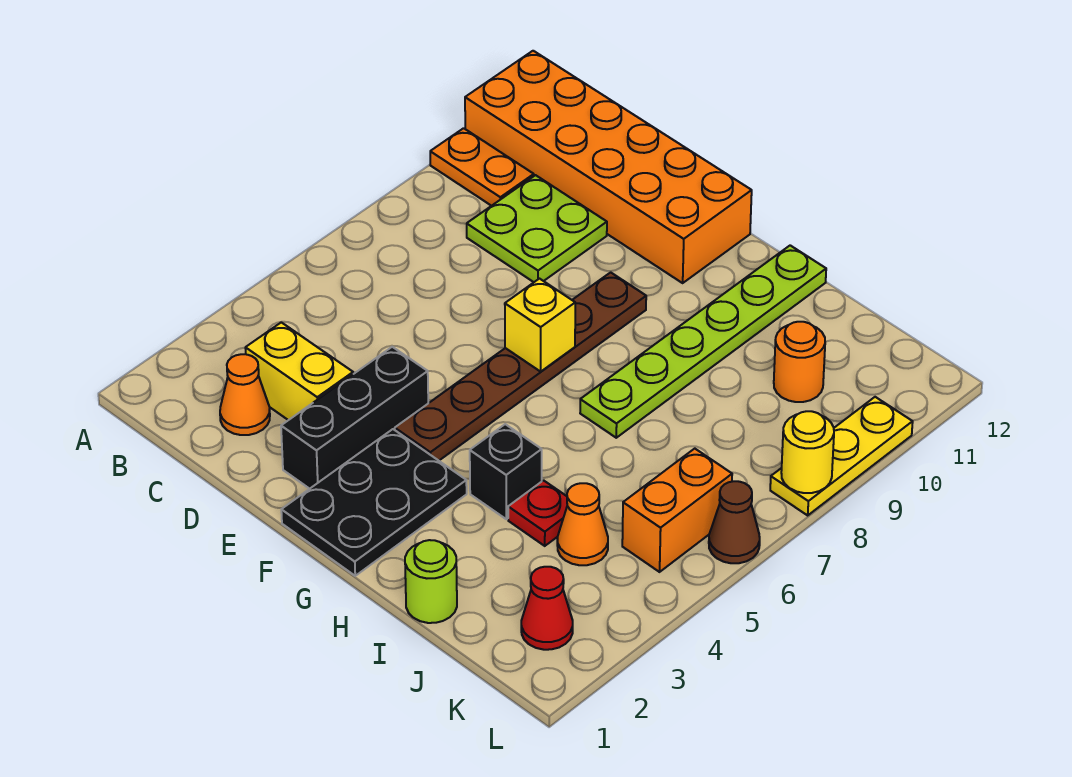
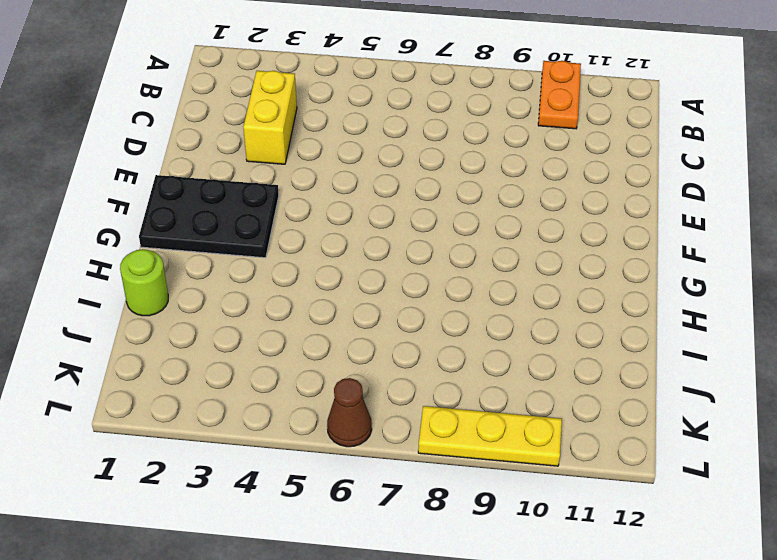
none -> orange brick A11:F12 level 1
none -> orange cone C2 level 1
none -> lime plate C9:D10 level 1

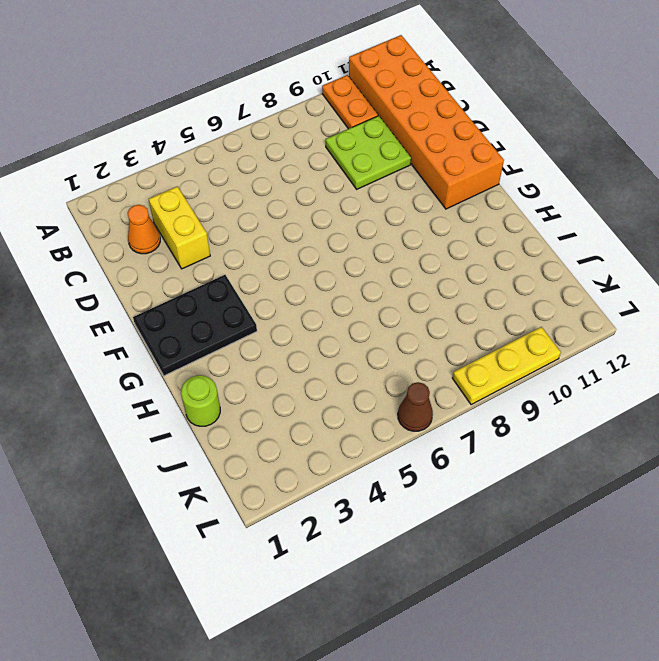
none -> black brick E2:E4 level 1
none -> brown plate F4:F9 level 1
none -> black brick H4 level 1

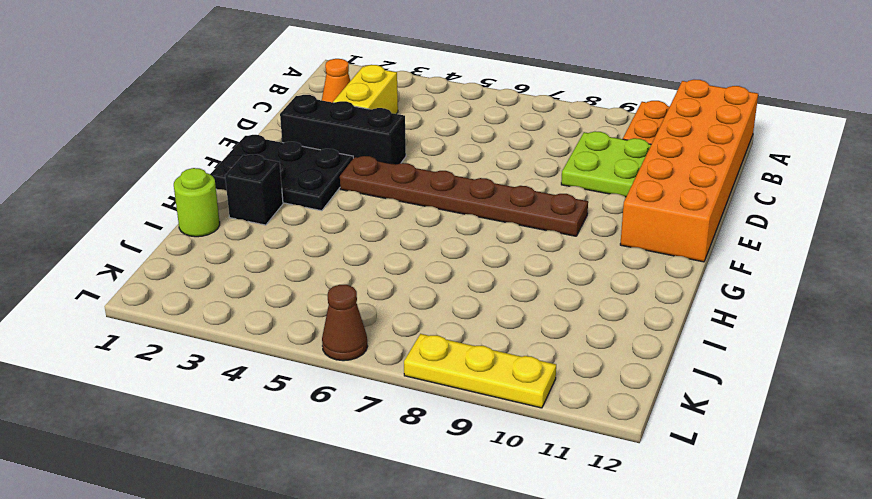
black brick H2 level 1 -> black brick H4 level 1
none -> lime plate H7:H12 level 1
none -> red plate I4 level 1
none -> orange cone J4 level 1

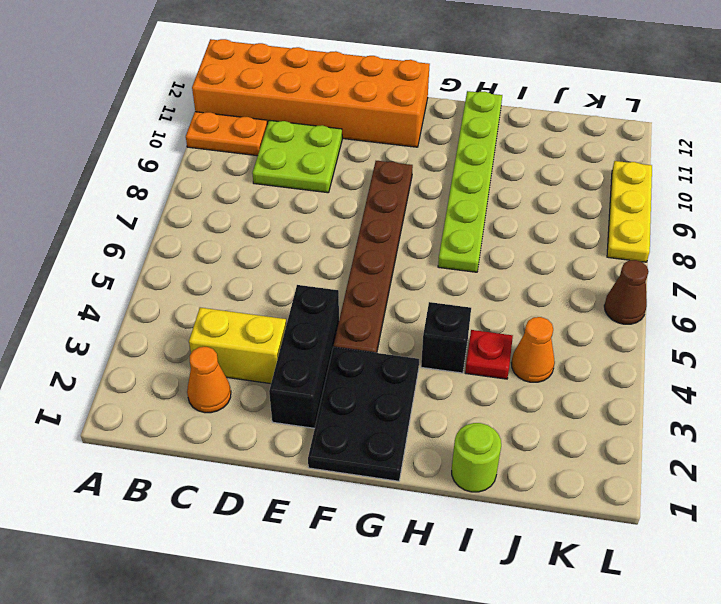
none -> orange round brick J10 level 1
none -> red cone K2 level 1
none -> orange brick K5:K6 level 1

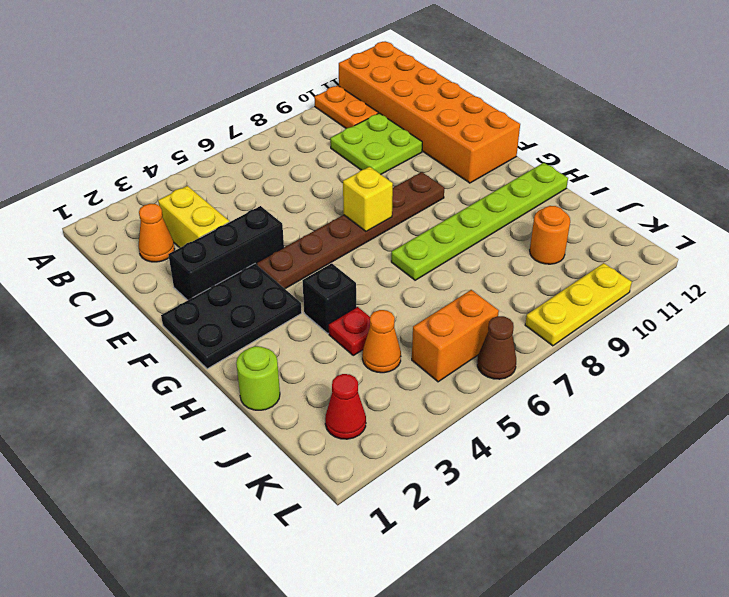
none -> yellow round brick L8 level 2

